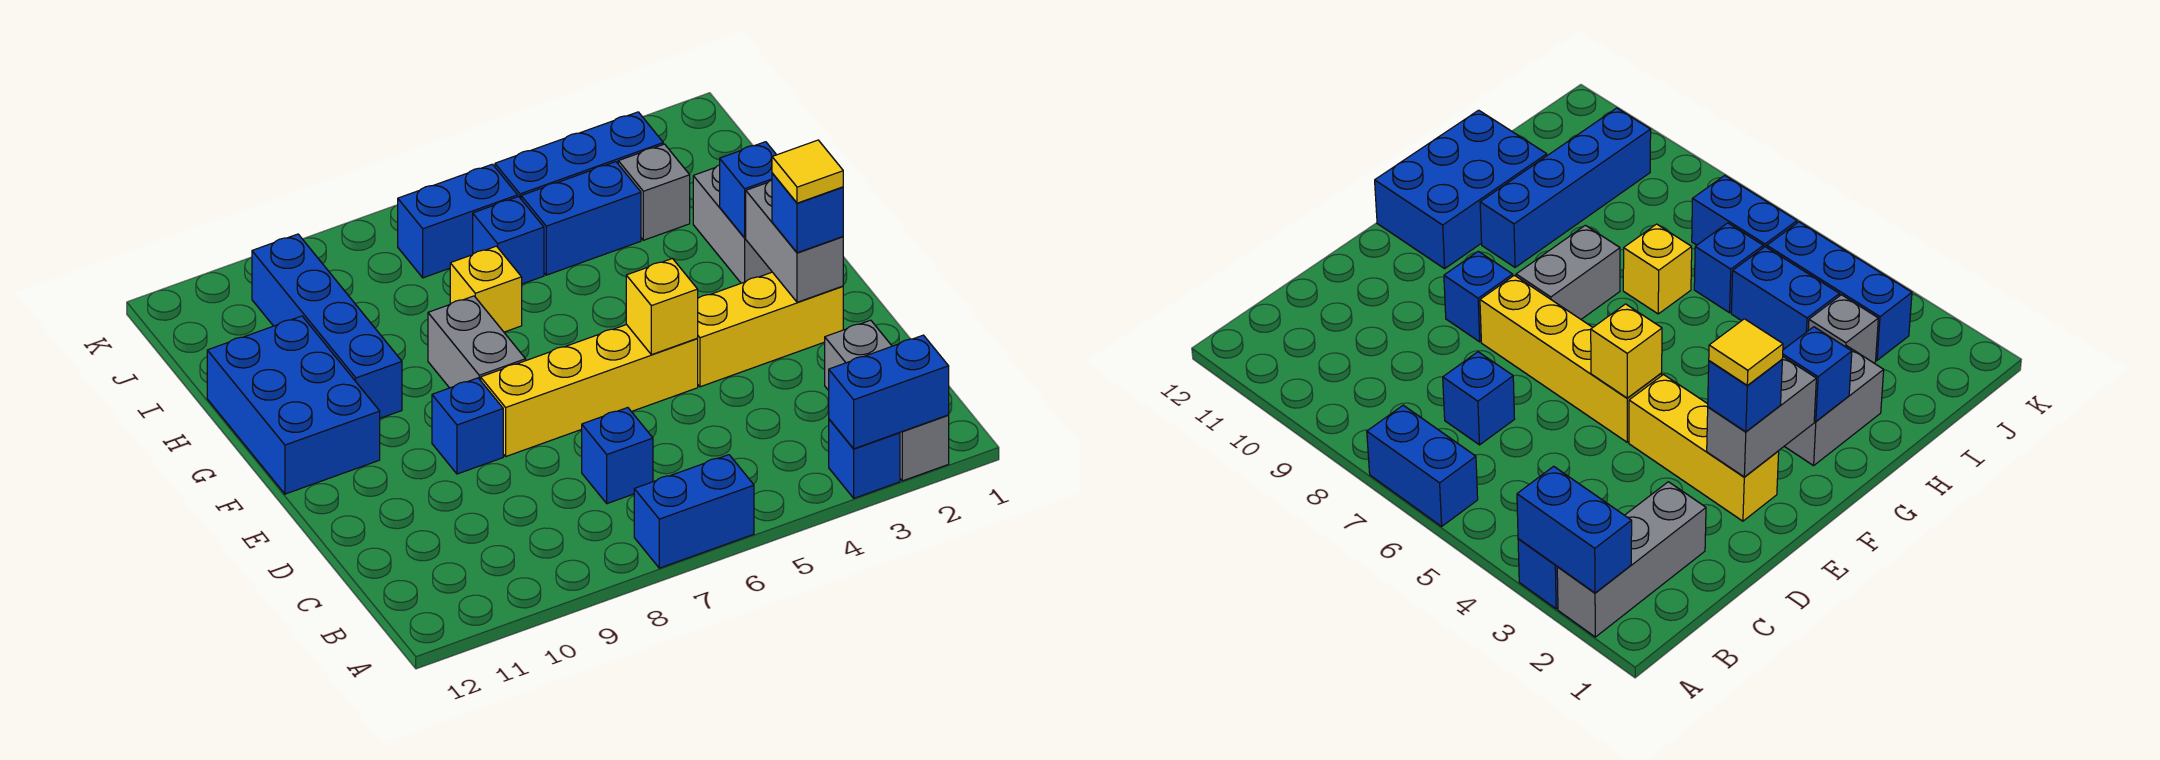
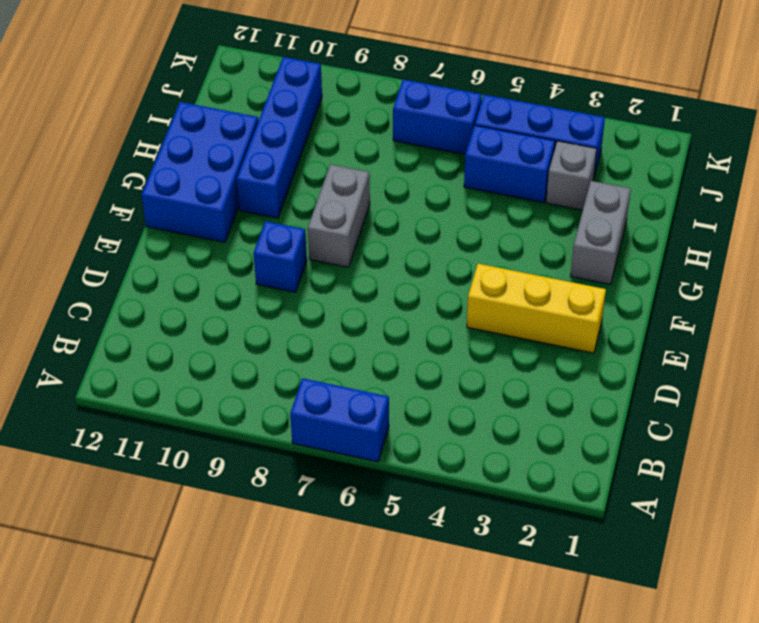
none -> grey brick A2:C2 level 1
none -> blue brick A3 level 1
none -> blue brick C7 level 1

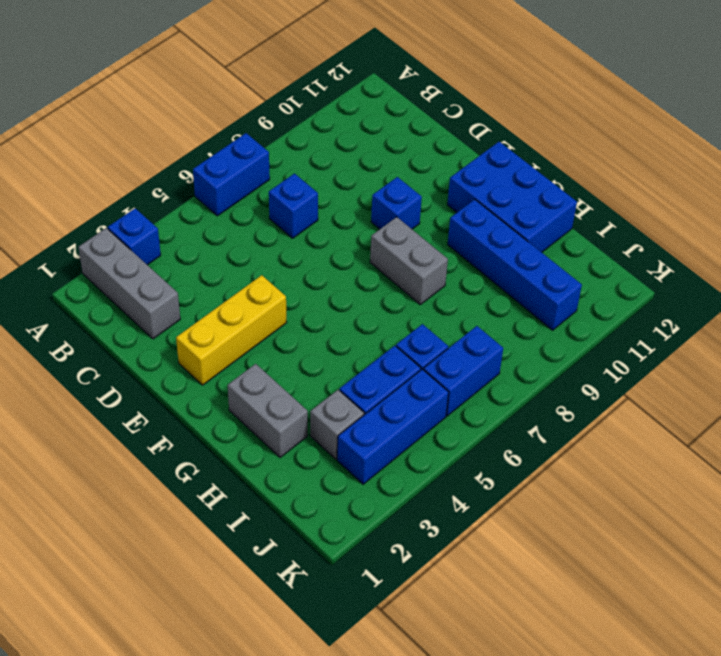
none -> yellow brick E5:E8 level 1
none -> yellow brick H7 level 1
none -> blue brick A2:A3 level 2

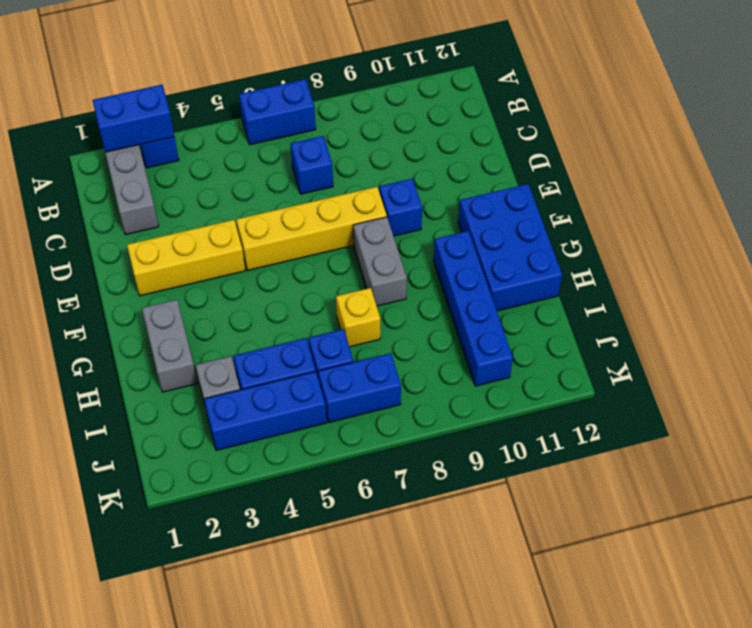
none -> grey brick E2:F2 level 2
none -> yellow brick E5 level 2
none -> blue brick G2 level 2

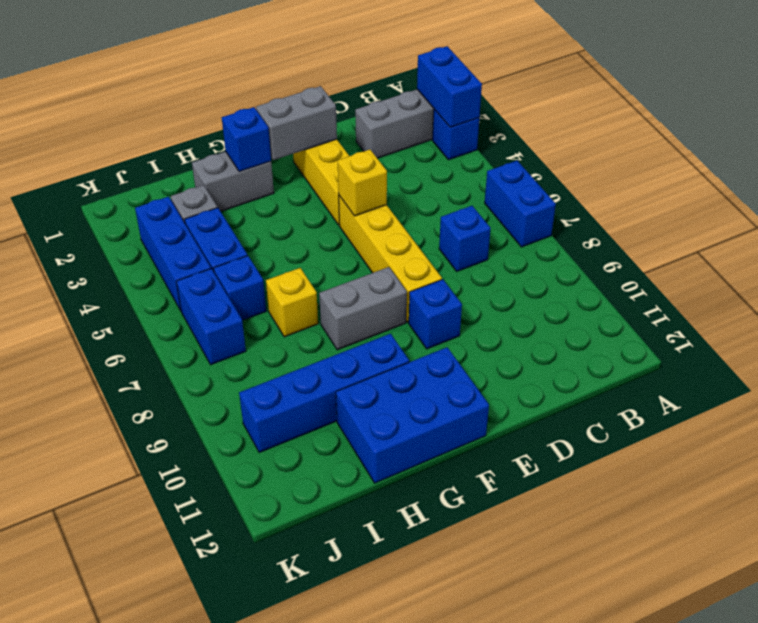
none -> blue brick E2 level 3
none -> yellow tile E2 level 4

